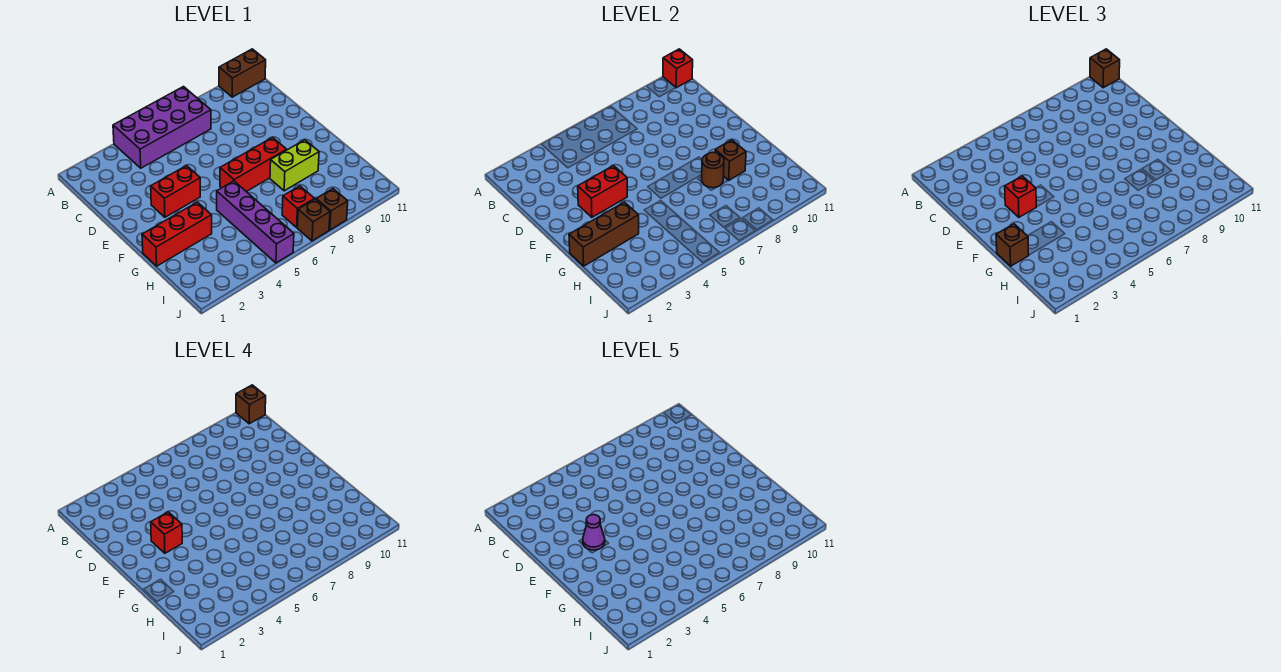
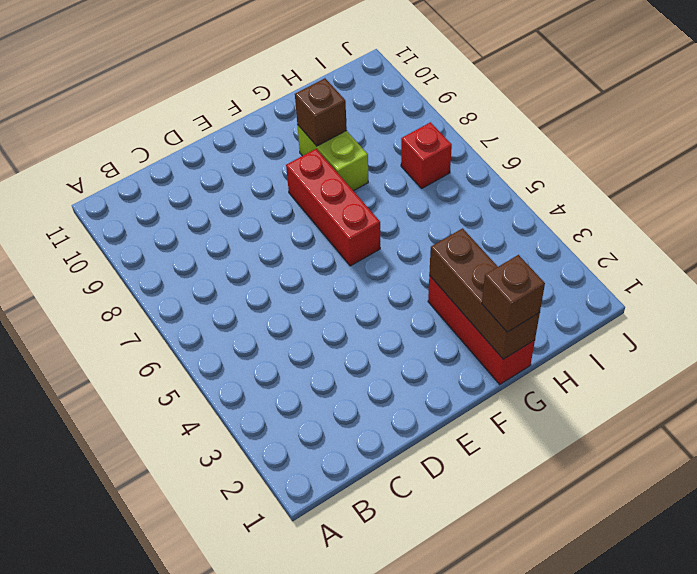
none -> purple brick A4:B7 level 1
none -> brown brick A10:A11 level 1
none -> red brick E3:E4 level 1

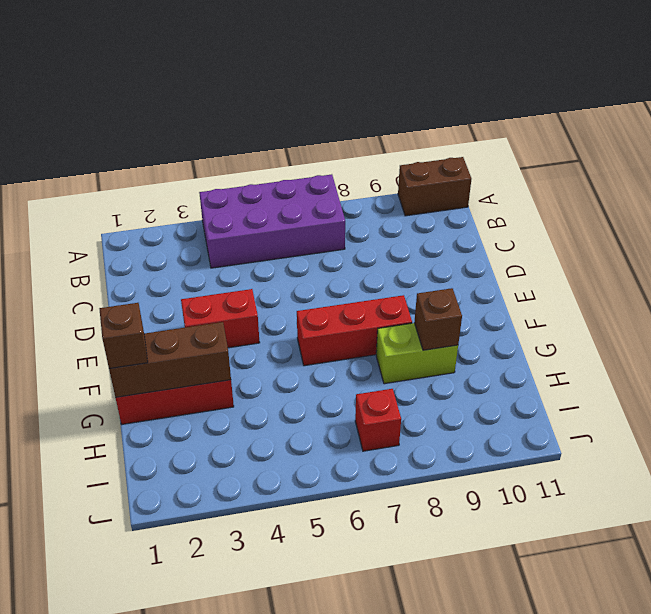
none -> purple brick G5:J5 level 1
none -> brown brick J7 level 1
none -> brown brick J8 level 1

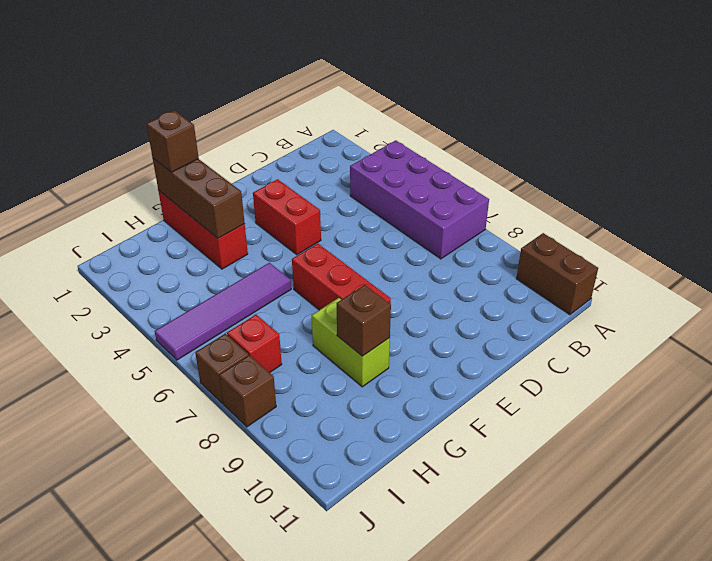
purple tile G5:J5 level 1 -> purple brick G5:J5 level 1
none -> red brick A11 level 2
none -> red brick E3:E4 level 2
none -> brown round brick G8 level 2

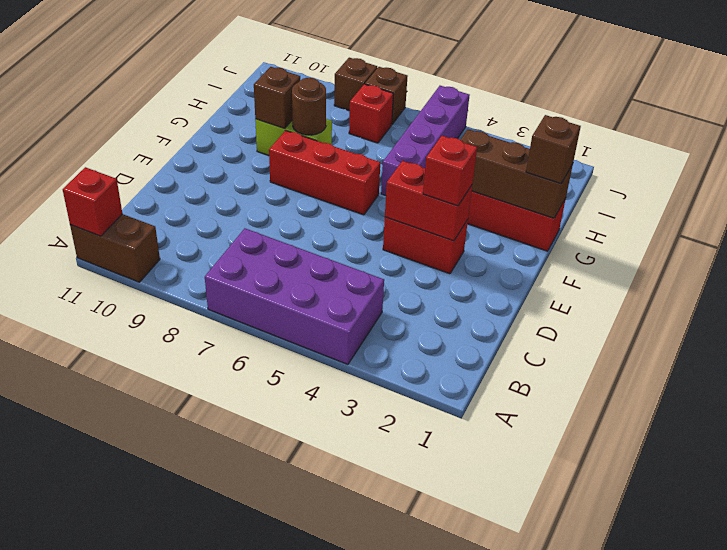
none -> brown brick A11 level 3
none -> brown brick A11 level 4
none -> red brick E3 level 4

